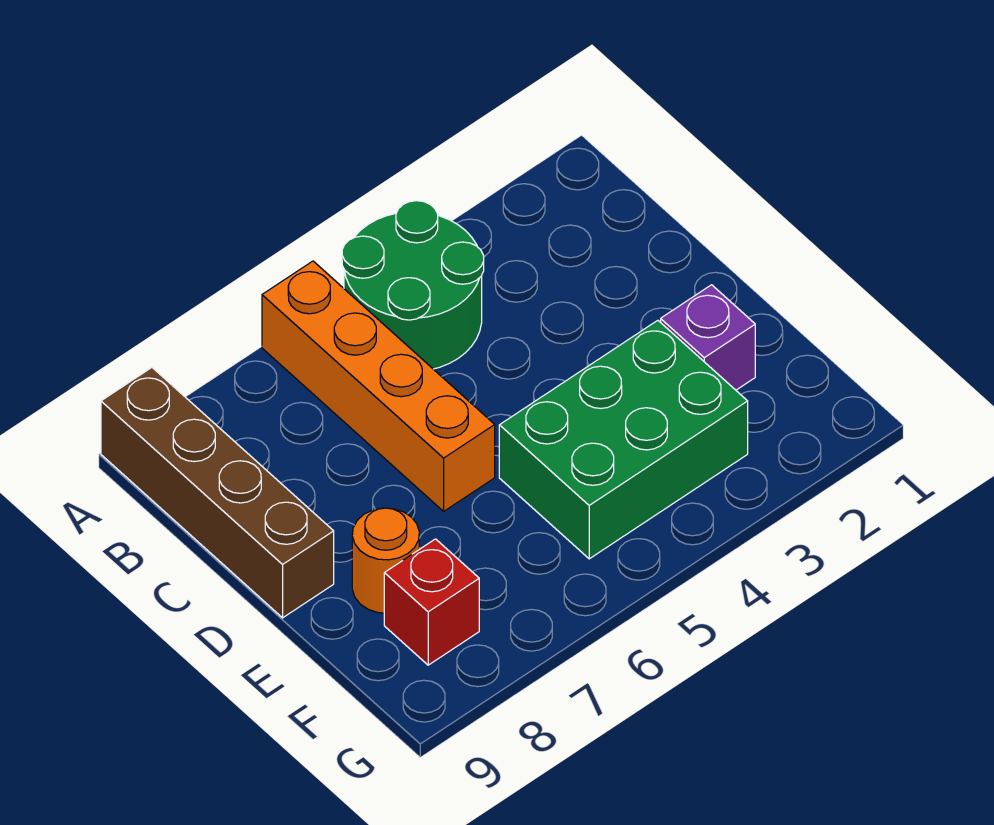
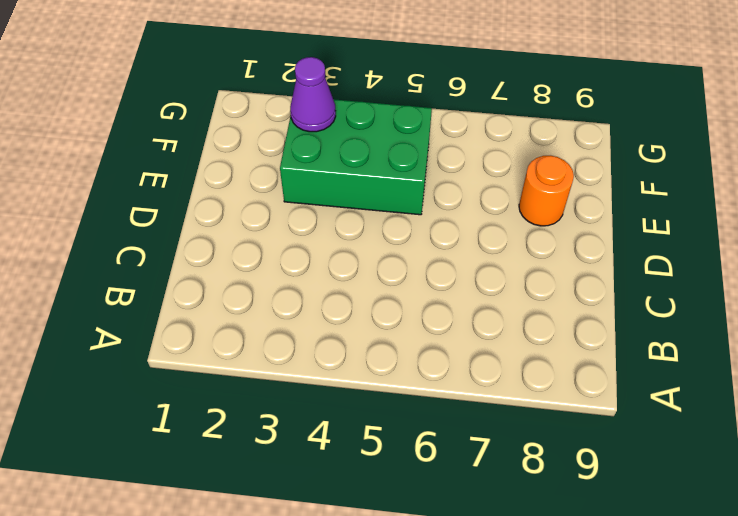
purple cone F3 level 2 -> none
none -> green round brick A4:B5 level 1
none -> orange brick A6:D6 level 1

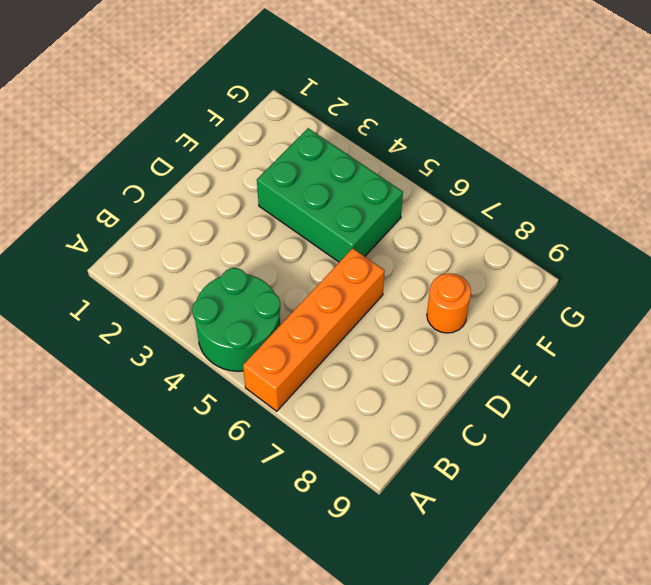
none -> brown brick A9:D9 level 1
none -> purple brick E2 level 1

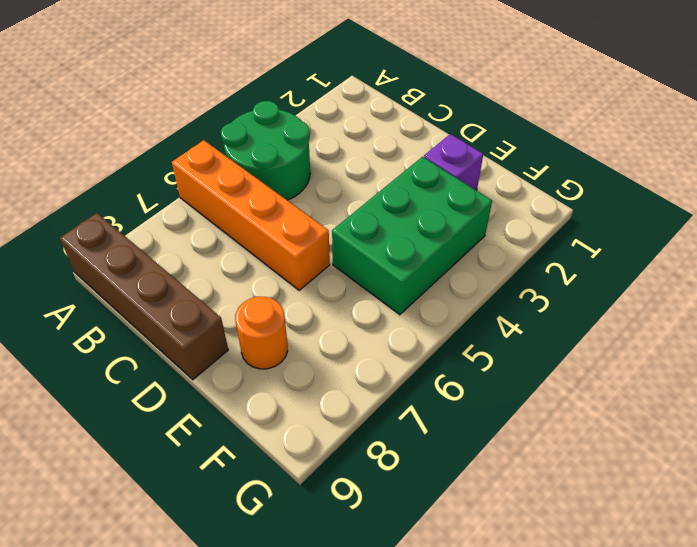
none -> red brick F8 level 1

